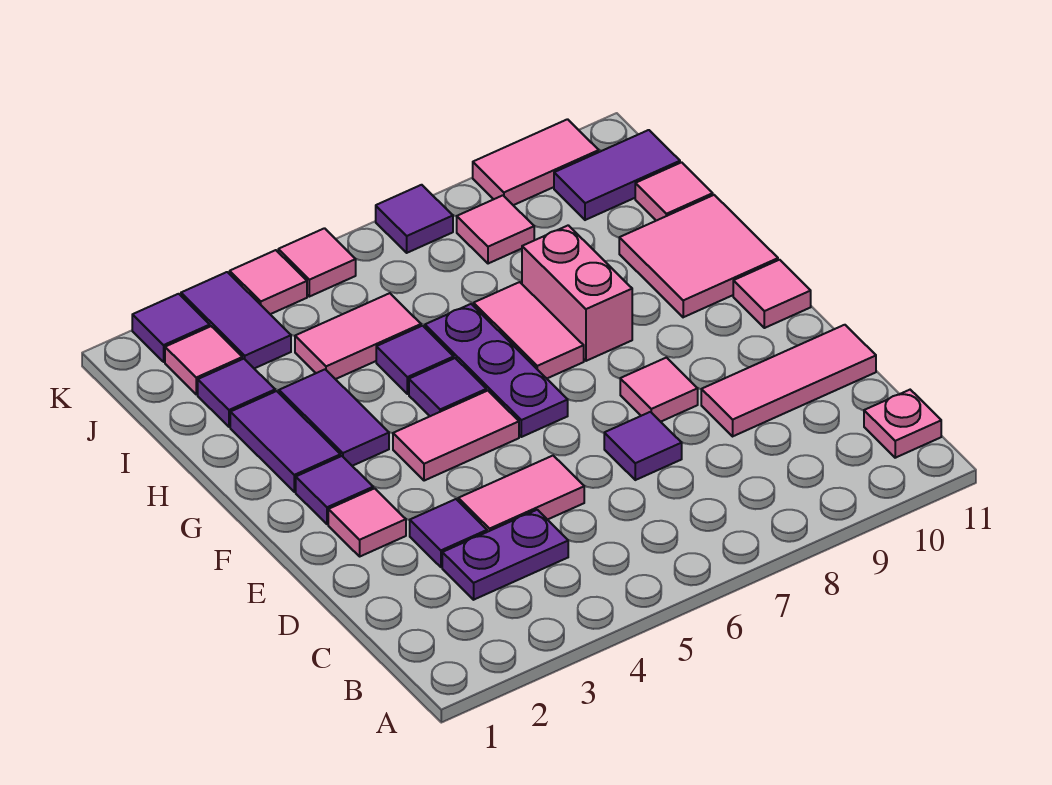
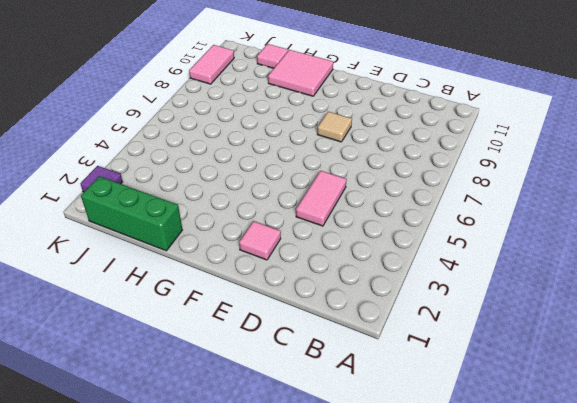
tan tile E8 level 1 -> pink tile E8 level 1
green brick H1:J1 level 1 -> none
none -> pink plate B11 level 1
none -> purple plate C3:C4 level 1
none -> purple tile D3 level 1
none -> purple tile D7 level 1

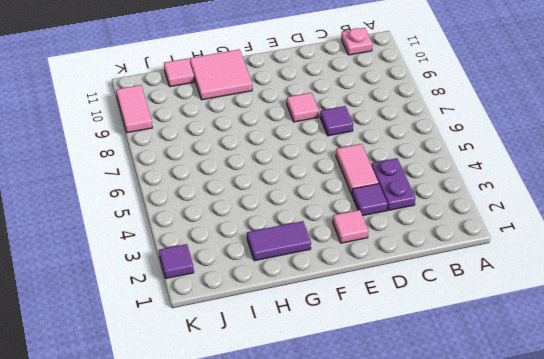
none -> pink tile D9:D11 level 1
none -> purple tile F2 level 1
none -> pink tile F4:F5 level 1
none -> purple plate F6:H6 level 1

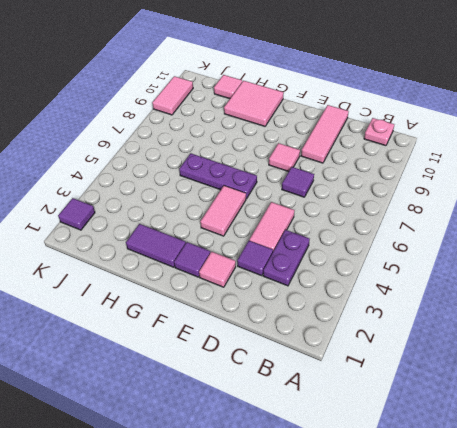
none -> pink tile F11 level 1
none -> purple tile G3:H3 level 1
none -> purple tile G5 level 1
none -> pink tile G7:H7 level 1

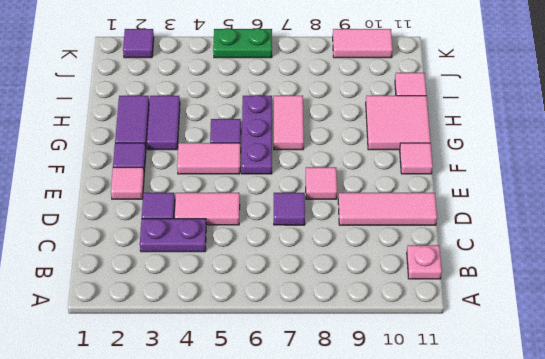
green plate K5:K6 level 1 -> pink tile K5 level 1
none -> pink brick G8:H8 level 1
none -> purple tile H5 level 1
none -> purple tile I2 level 1
none -> pink tile I4:I5 level 1

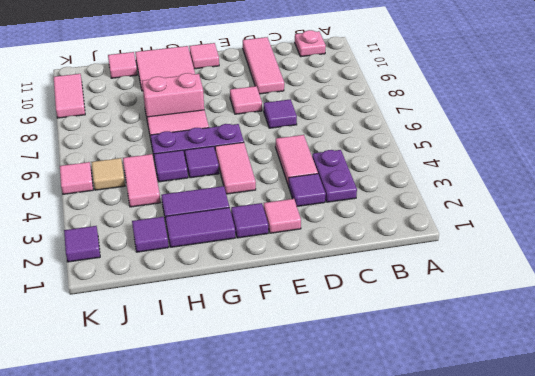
tan tile J5 level 1 -> none
none -> pink tile J2 level 1
none -> purple tile J3:K3 level 1
none -> pink tile J8 level 1
none -> purple tile J10:J11 level 1

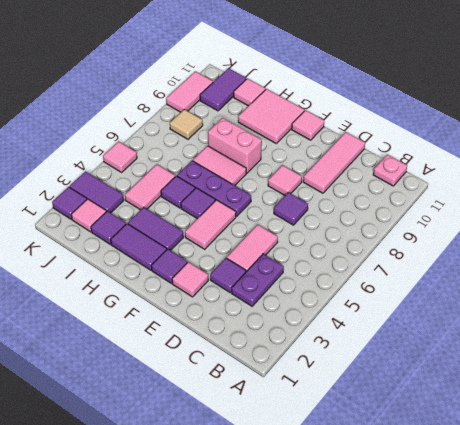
tan tile J8 level 1 -> pink tile J8 level 1
none -> pink tile K4 level 1
none -> purple tile K7 level 1

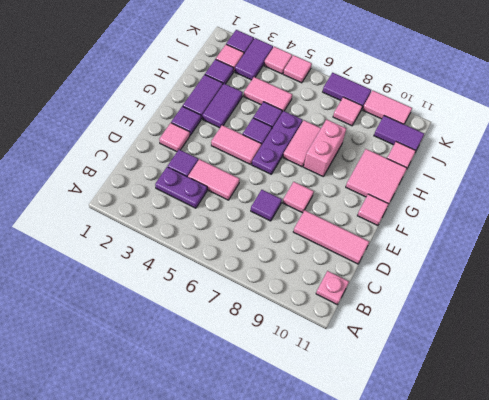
purple tile K7:K8 level 1 -> purple tile K7 level 1

